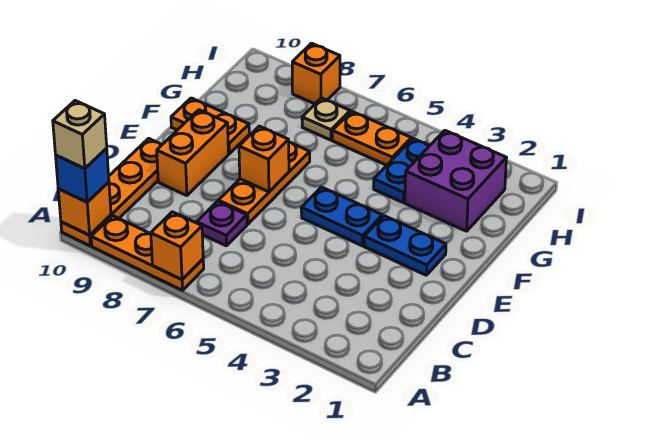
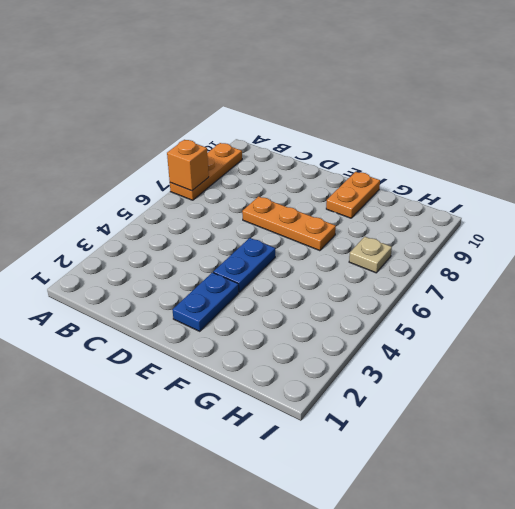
none -> orange plate A10:D10 level 1
none -> purple plate C7 level 1
none -> orange brick D9:E9 level 1

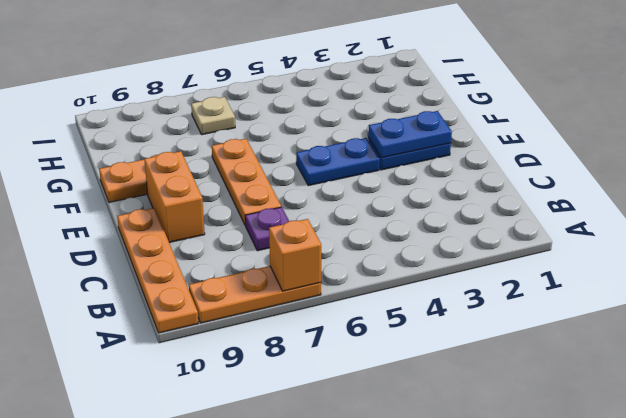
blue plate E2:E3 level 2 -> blue plate G4:H4 level 1
none -> purple brick G2:H3 level 1
none -> orange plate H5:H6 level 1
none -> orange brick I8 level 1

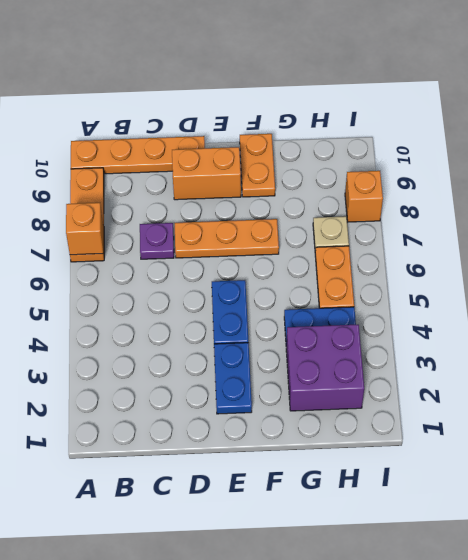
none -> orange brick A10 level 2
none -> orange brick E7 level 2
none -> blue brick A10 level 3

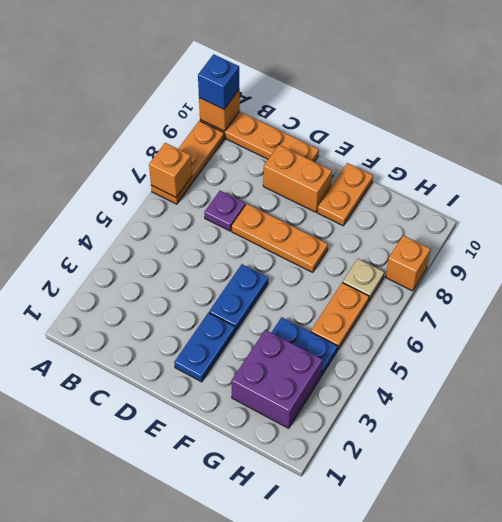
none -> orange brick E7 level 2
none -> tan brick A10 level 4

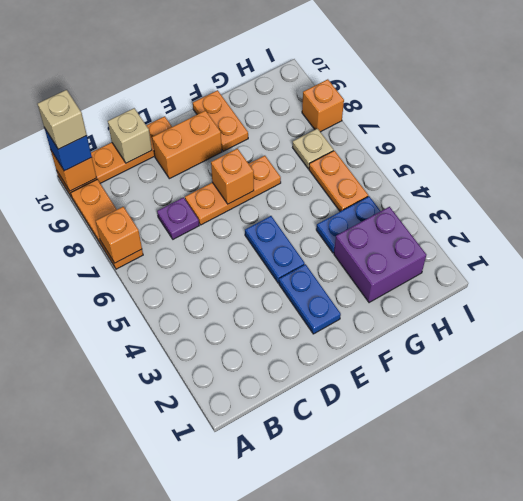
tan brick C10 level 2 -> none

